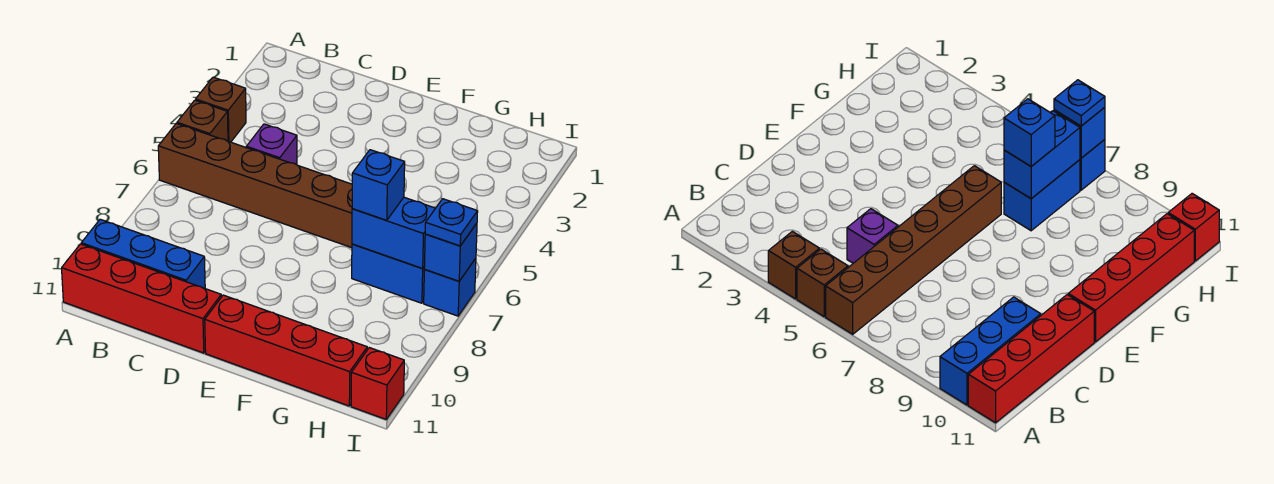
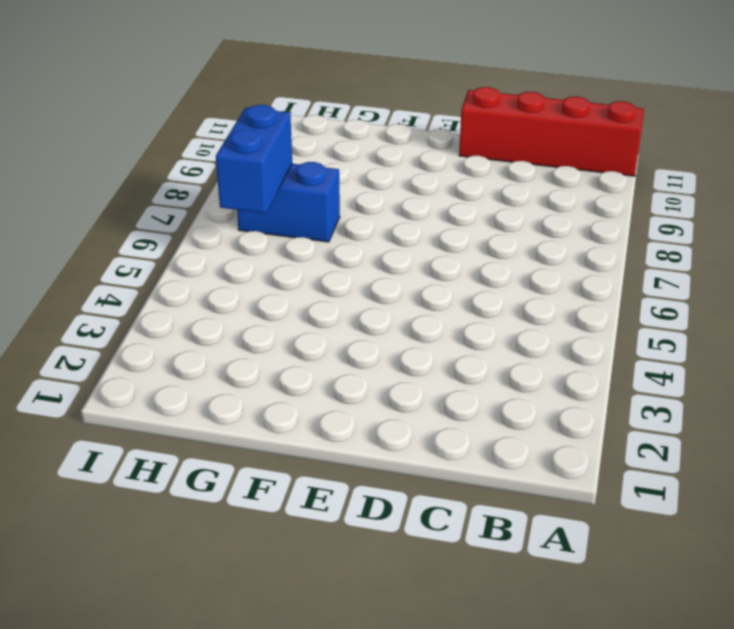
blue brick H6:H7 level 2 -> blue brick G7:H7 level 2
none -> brown brick A4 level 1
none -> brown brick A5 level 1
none -> brown brick A6:F6 level 1

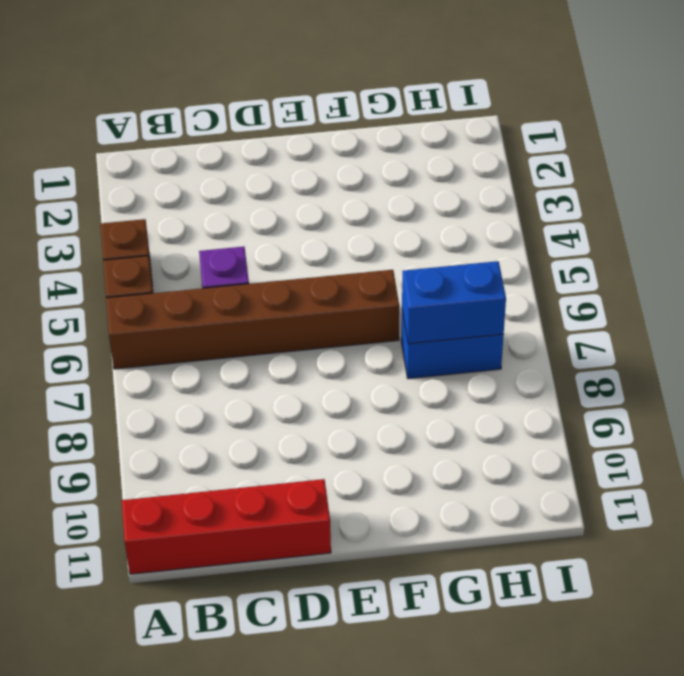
none -> blue brick A10:C10 level 1
none -> red brick E11:H11 level 1
none -> blue brick I7 level 1

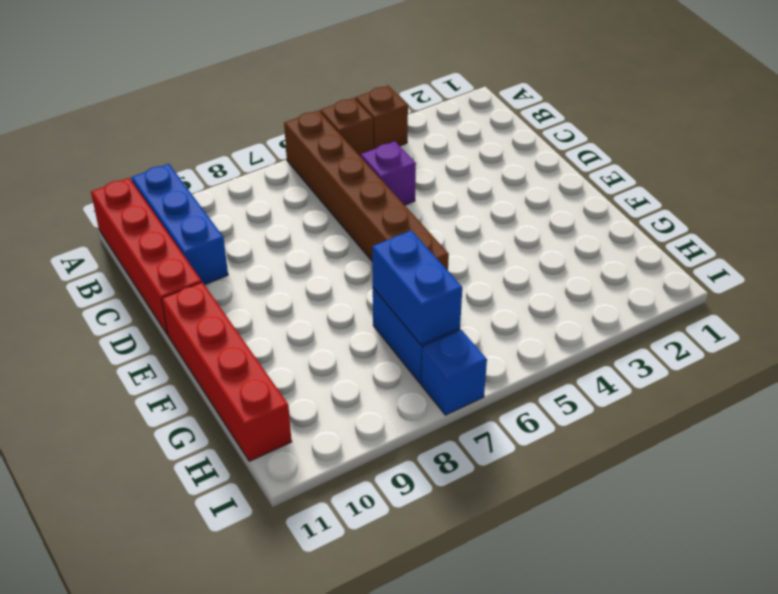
none -> red brick I11 level 1
none -> blue brick I7 level 2
none -> blue brick G7 level 3

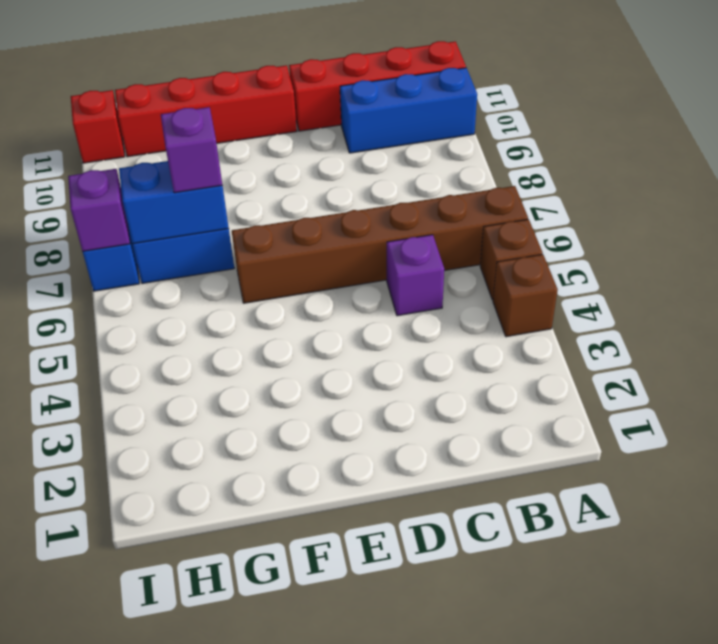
purple brick G7 level 3 -> blue brick G7 level 3
purple brick I7 level 2 -> blue brick I7 level 2
none -> blue plate I7 level 3

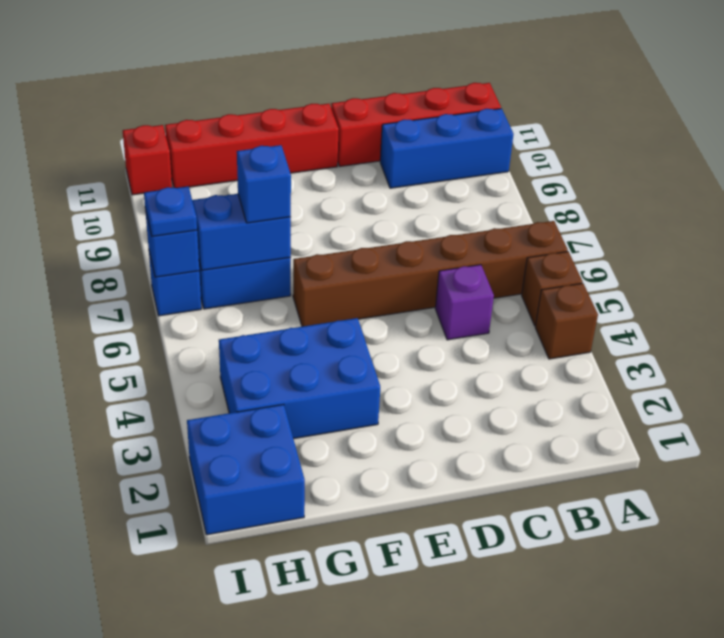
blue brick F3:H4 level 1 -> none
blue brick H1:I2 level 1 -> none

